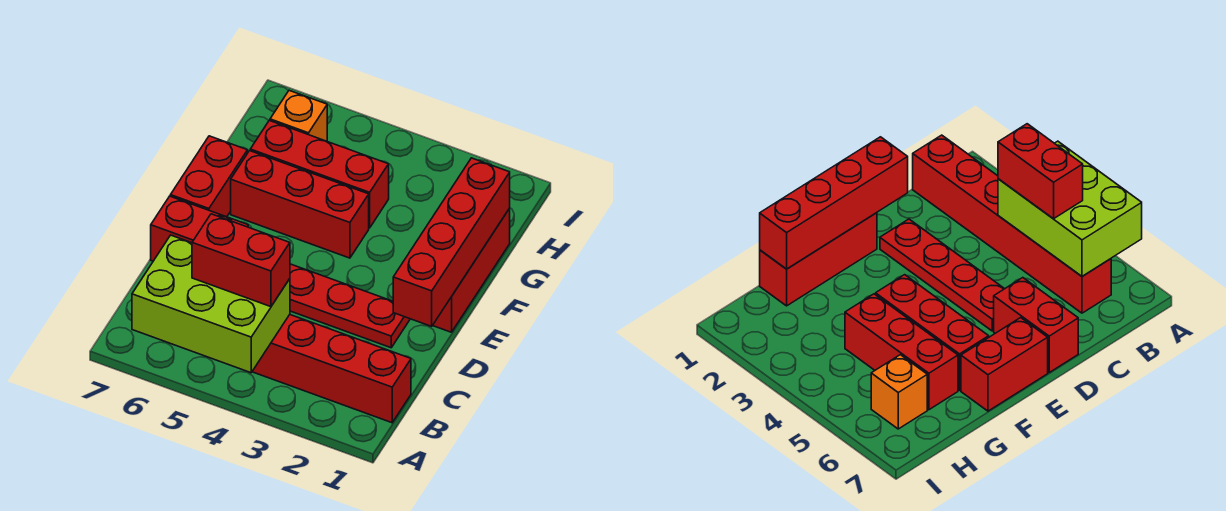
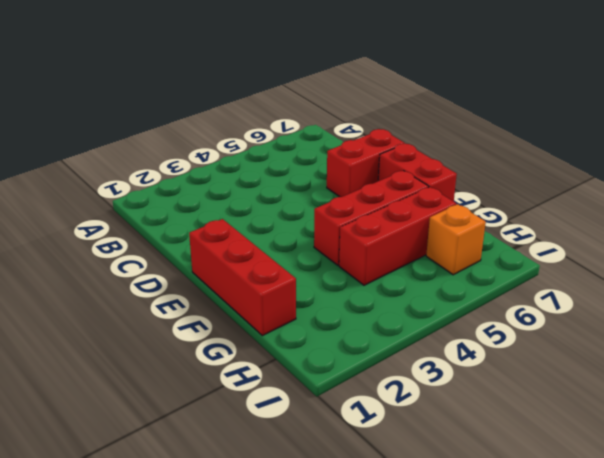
none -> red brick B1:B6 level 1
none -> red plate D2:D5 level 1

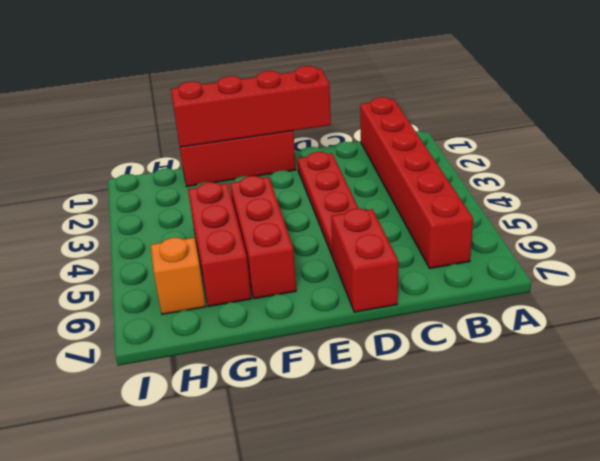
none -> red brick E7:F7 level 1
none -> lime brick A4:B6 level 2

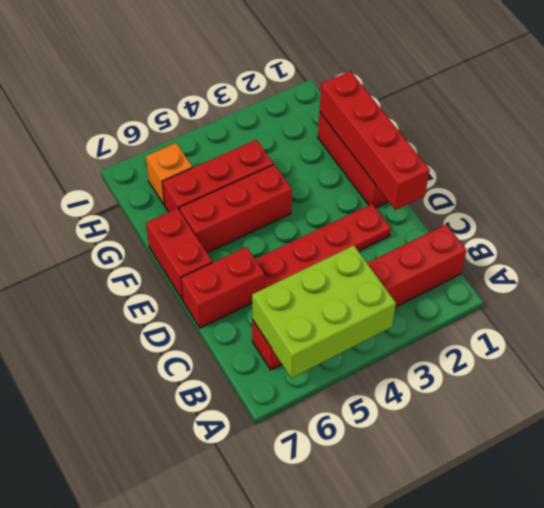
none -> red brick B4:B5 level 3

